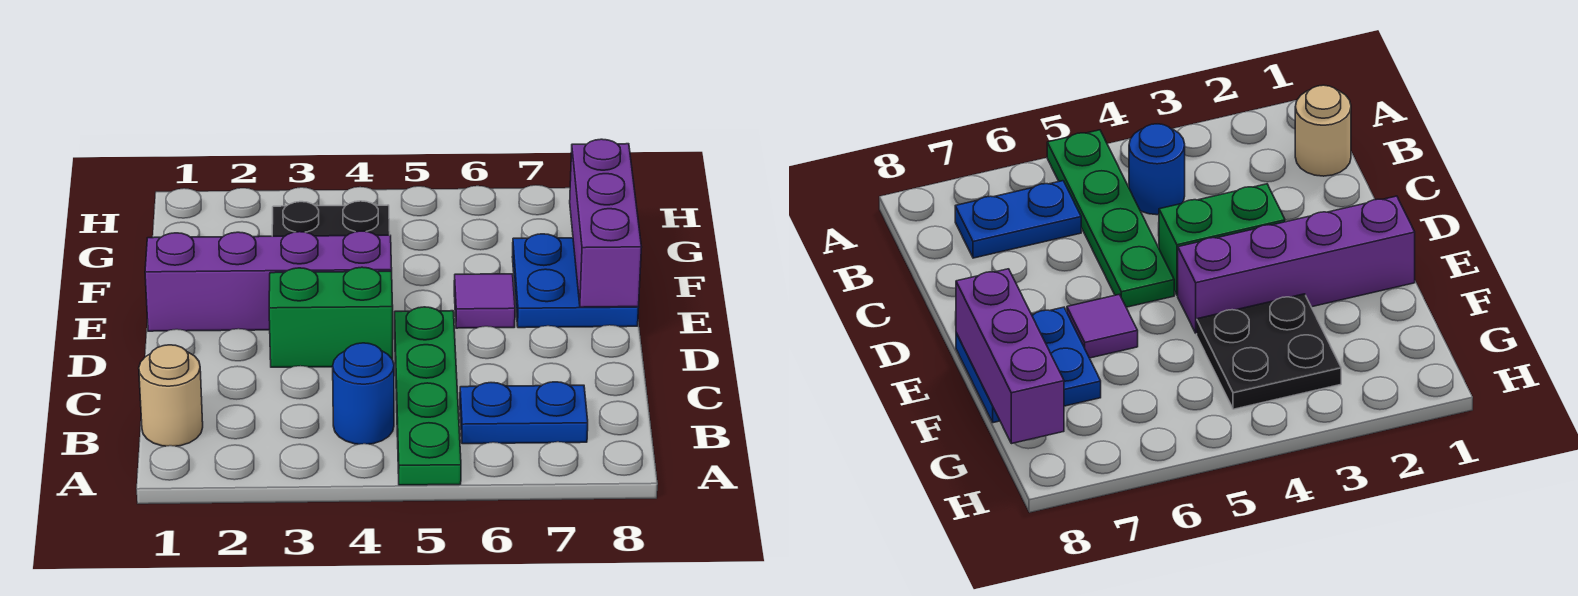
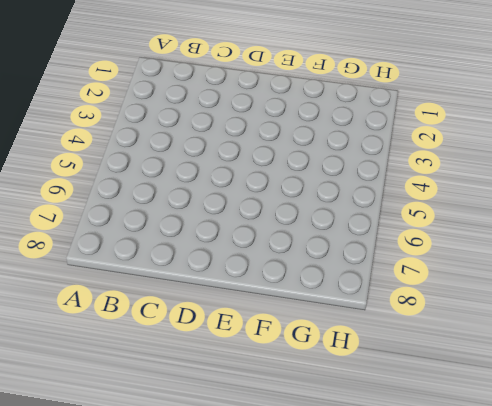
none -> green plate A5:D5 level 1
none -> tan round brick B1 level 1

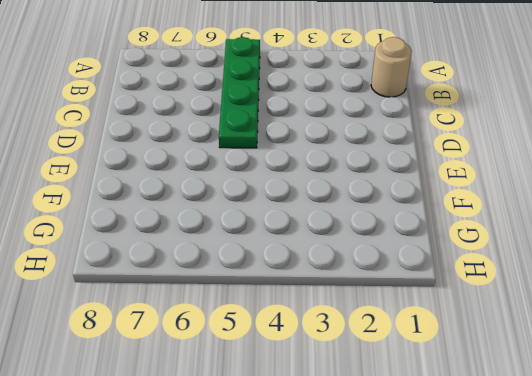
none -> blue round brick B4 level 1
none -> blue plate B6:B7 level 1

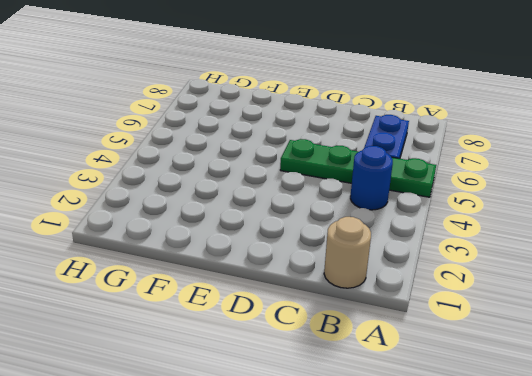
none -> green brick D3:D4 level 1
none -> purple brick E1:E4 level 1

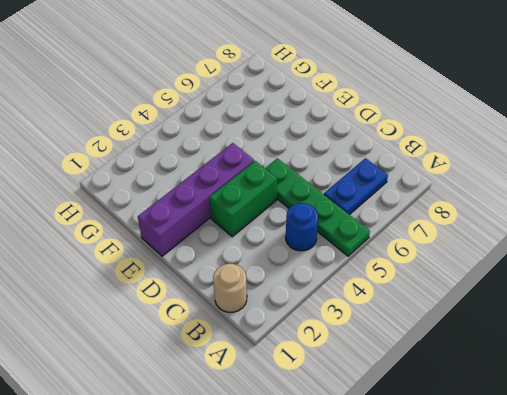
none -> purple tile E6 level 1
none -> blue plate E7:F8 level 1

